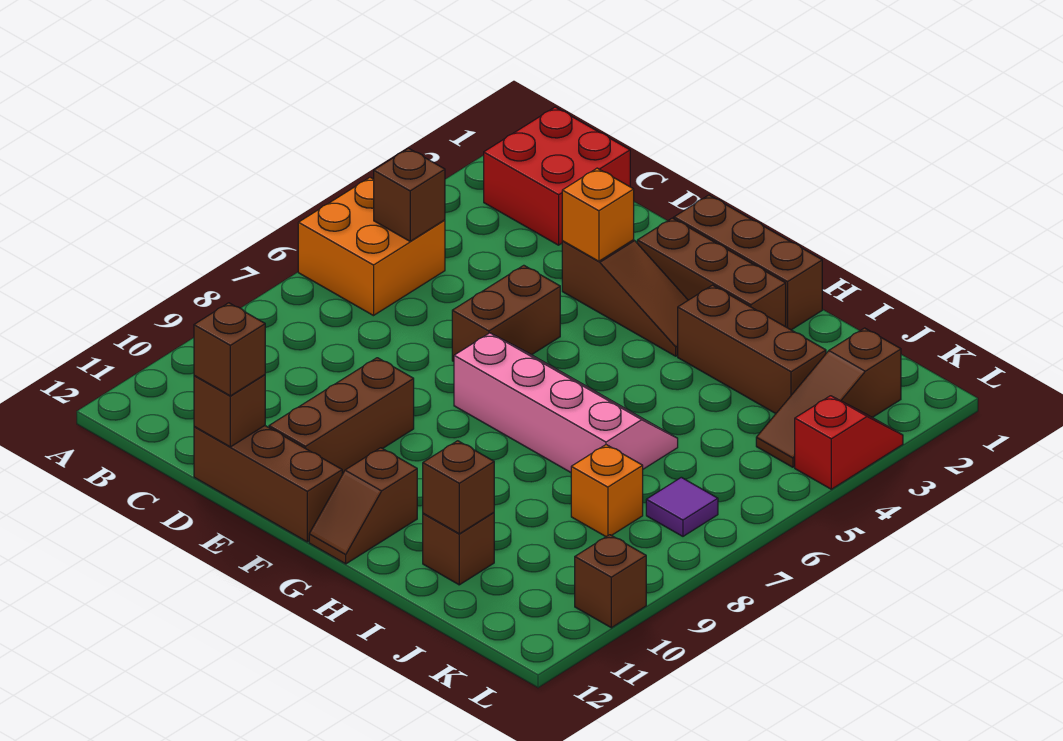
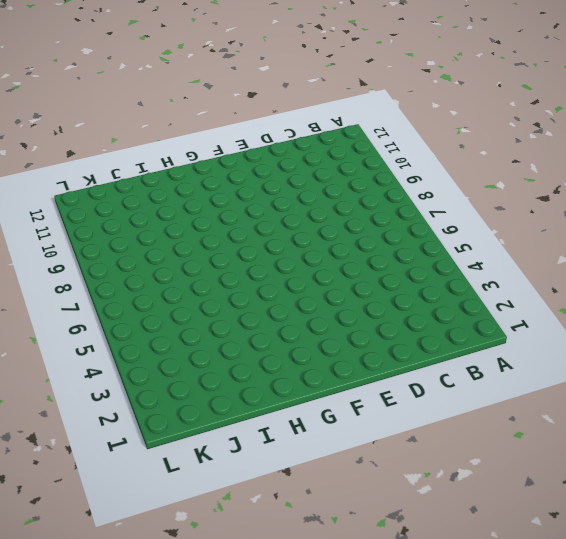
none -> orange brick A5:B6 level 1
none -> red brick B1:C2 level 1
none -> brown brick D12:F12 level 1

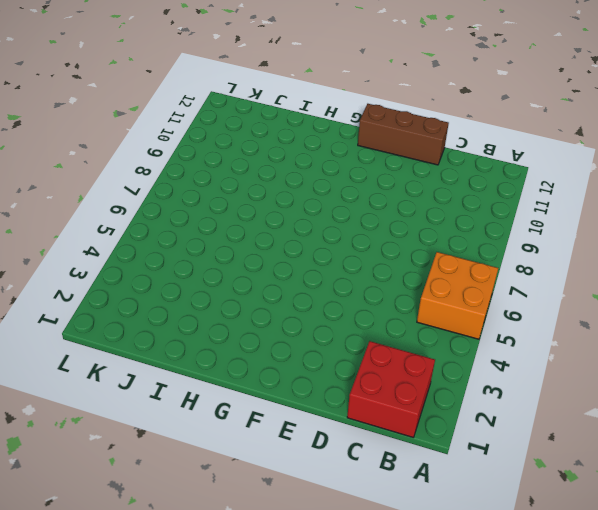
none -> brown slope E3:G3 level 1 top E
none -> brown brick E5:E6 level 1
none -> brown brick E9:E11 level 1

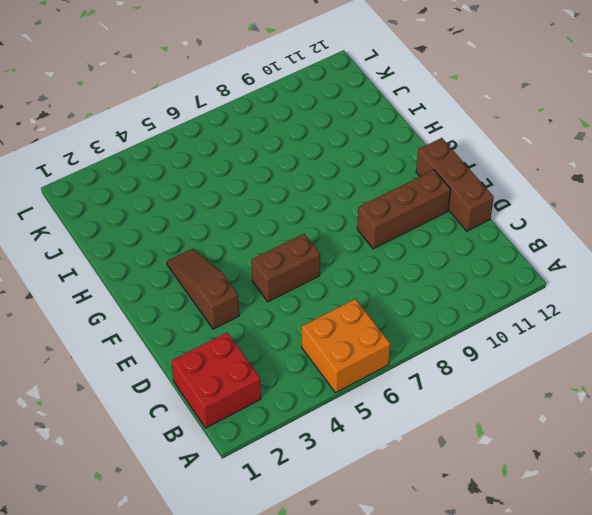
none -> brown brick F1:H1 level 1
none -> brown brick F2:H2 level 1
none -> pink slope F6:I7 level 1 top 7

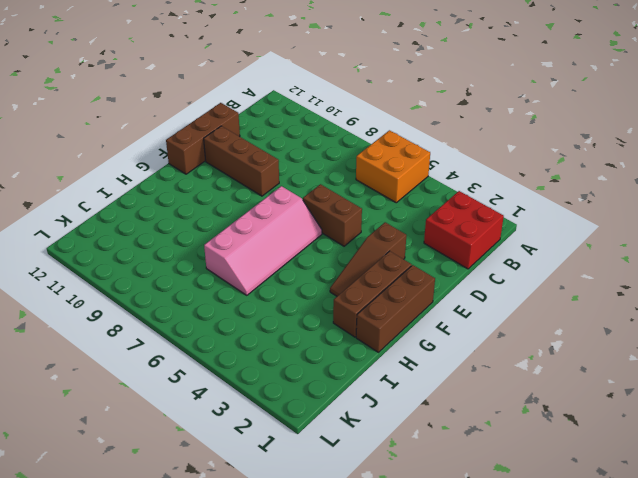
none -> brown slope G11:G12 level 1 top 11
none -> brown brick H3:J3 level 1
none -> brown brick I11 level 1

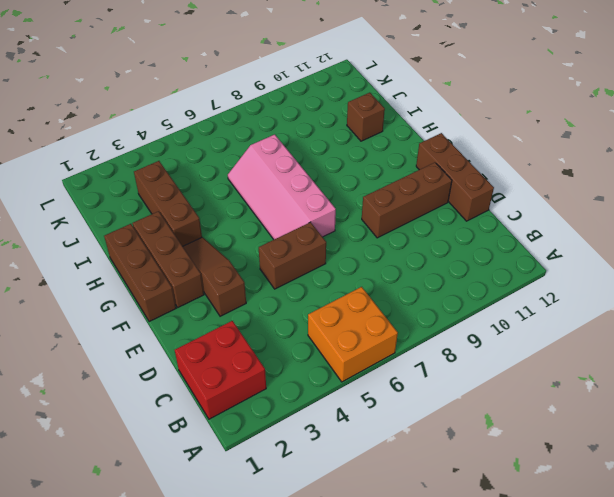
none -> brown slope G11:G12 level 1 top 11
none -> orange brick J8 level 1
none -> brown slope K2:K4 level 1 top 2

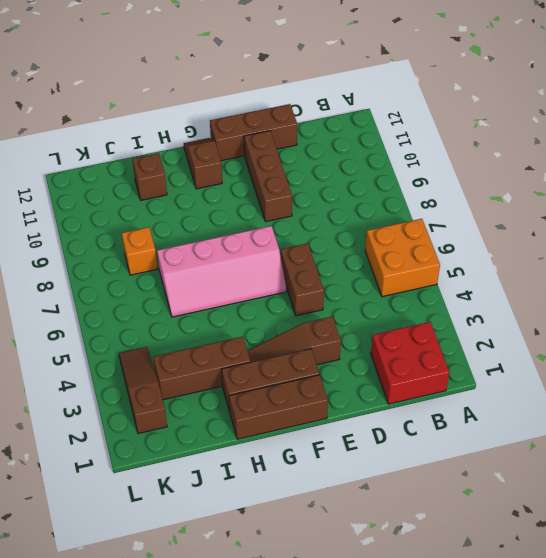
none -> purple tile K7 level 1
none -> red slope L3:L4 level 1 top 4
none -> brown brick L10 level 1

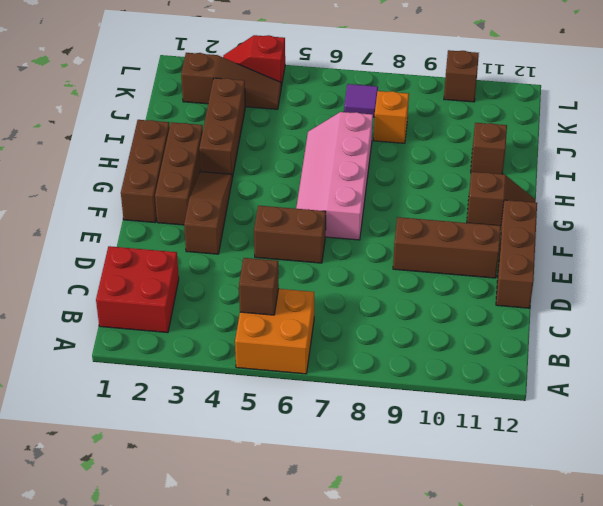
none -> brown brick D12 level 2
none -> orange brick E3 level 2
none -> brown brick I11 level 2

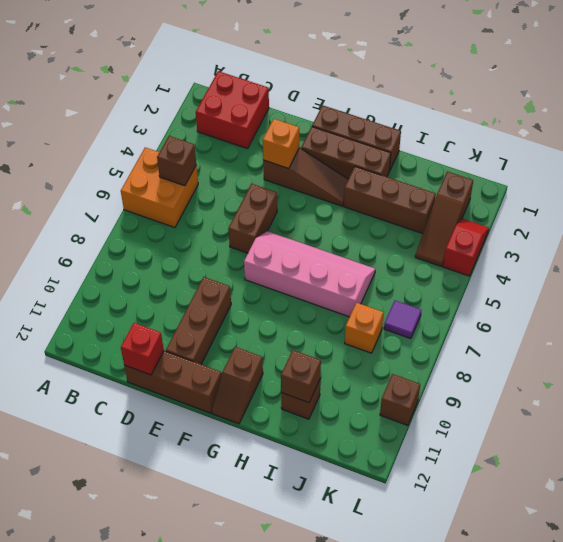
red brick D12 level 2 -> brown brick D12 level 2
none -> brown brick D12 level 3

